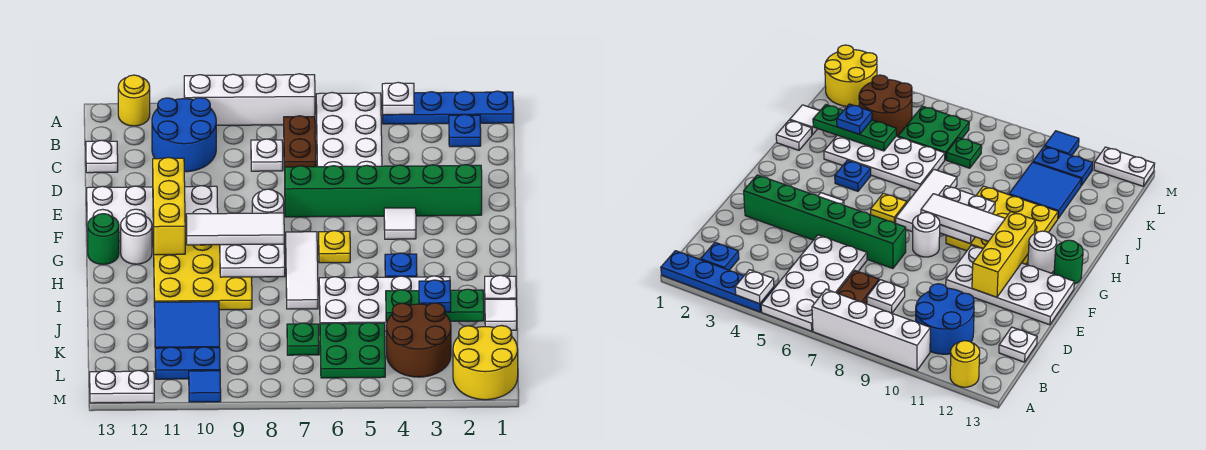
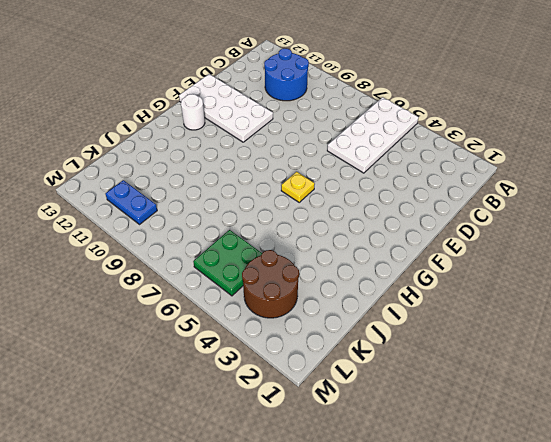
none -> blue plate A1:A4 level 1
none -> white brick A7:A10 level 1
none -> yellow round brick A12 level 1
none -> blue plate B2 level 1

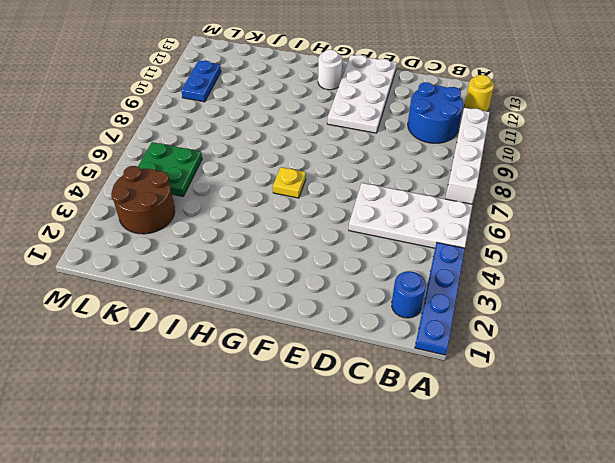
blue round brick B2 level 1 -> blue plate B2 level 1
none -> brown plate B7:C7 level 1
none -> white plate C8 level 1
none -> white plate C13 level 1
none -> green brick E2:E7 level 1

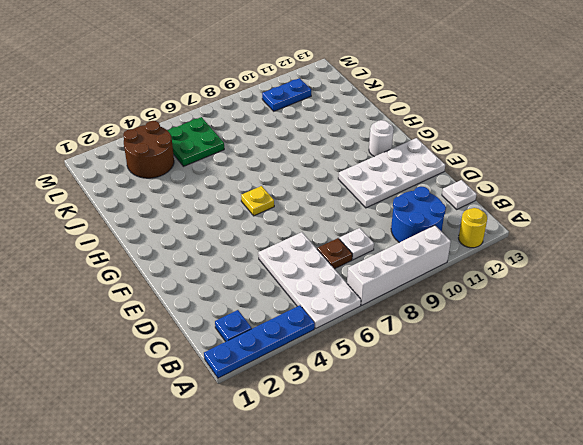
brown plate C7 level 1 -> brown plate B7:C7 level 1
none -> green brick E2:E7 level 1
none -> white tile F4 level 1
none -> white round brick F8 level 1
none -> white tile G7:I7 level 1

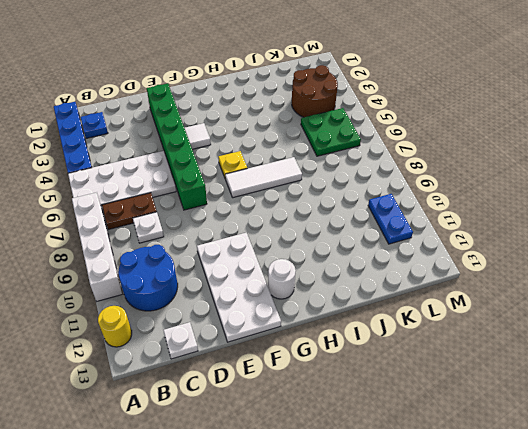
none -> white round brick F8 level 1
none -> yellow plate G9:I11 level 1
none -> green round brick G13 level 1
none -> blue plate H4 level 1

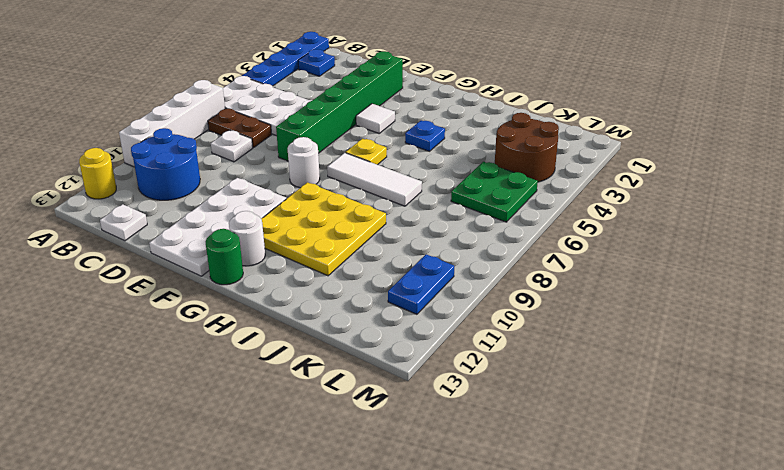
none -> white plate I1 level 1
none -> white plate I3:J6 level 1
none -> white tile J1 level 1
none -> blue tile J10:K11 level 1

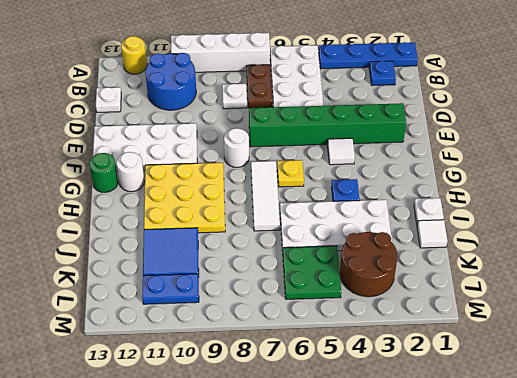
none -> green plate K7 level 1
none -> yellow round brick L1:M2 level 1
none -> blue tile M10 level 1
none -> white plate M12:M13 level 1

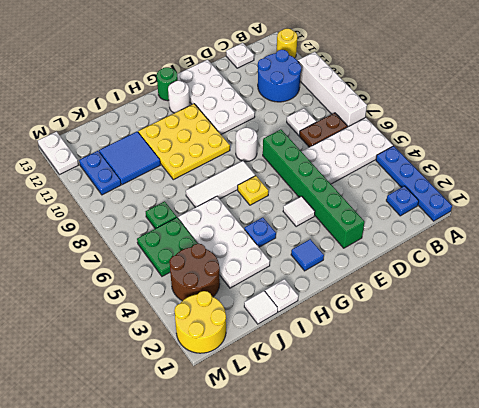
blue tile G2 level 1 -> blue tile M10 level 1
none -> white plate A4 level 2
none -> yellow brick E11:G11 level 2
none -> white plate G8:H9 level 2
none -> green plate J2:J4 level 2

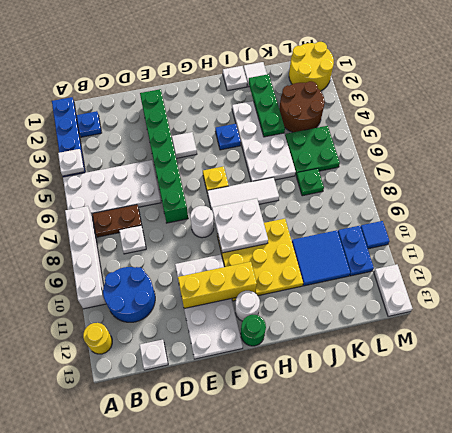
none -> white tile G8:G10 level 3
none -> blue plate J3 level 3

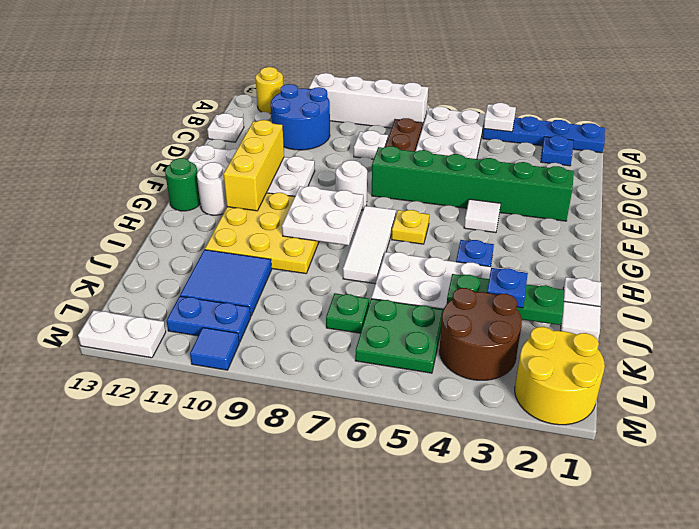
none -> white tile G8:G10 level 3

